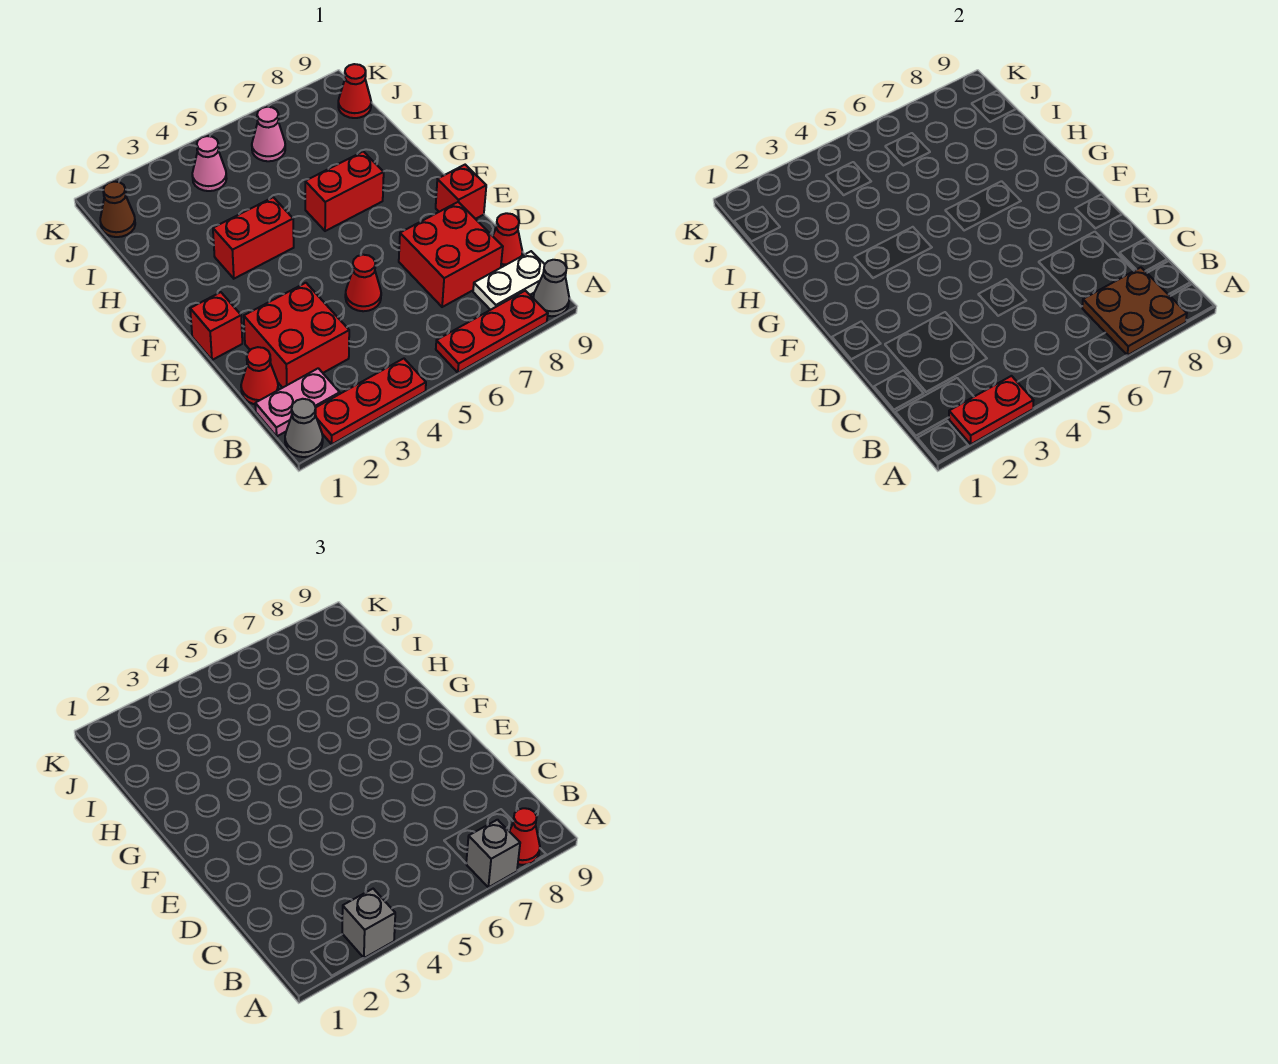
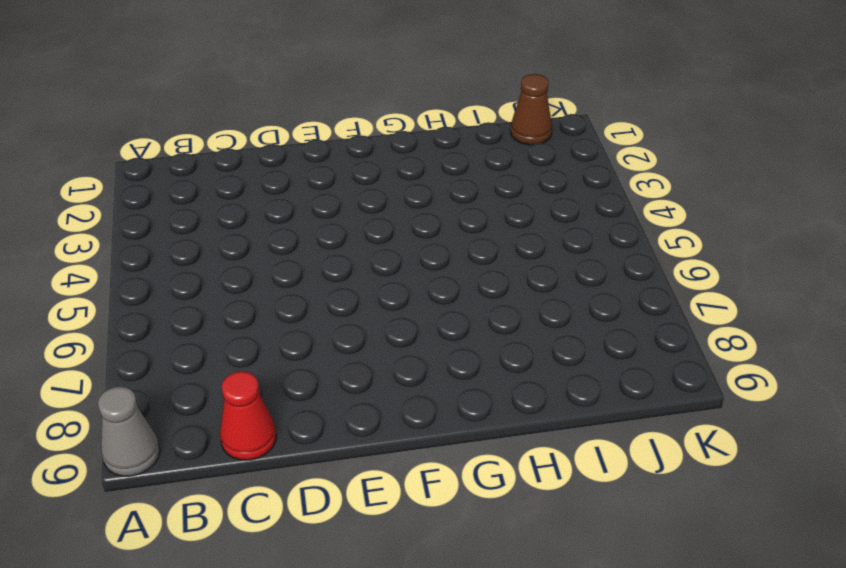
none -> grey cone A1 level 1
none -> red plate A2:A4 level 1
none -> red plate A6:A8 level 1

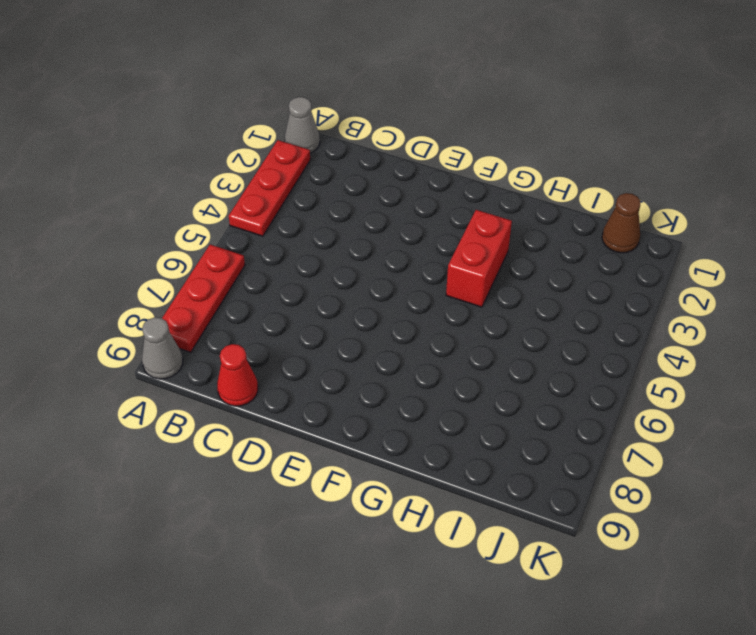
none -> pink plate B1:B2 level 1
none -> white plate B8:B9 level 1
none -> red cone C1 level 1

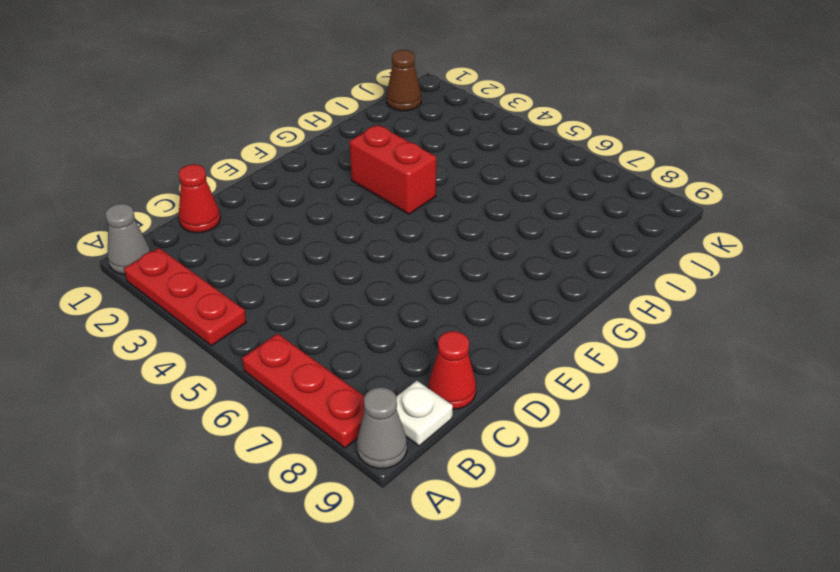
white plate B9 level 1 -> white plate B8:B9 level 1
none -> pink plate B1:B2 level 1
none -> red brick C2:D3 level 1
none -> red brick C7:D8 level 1

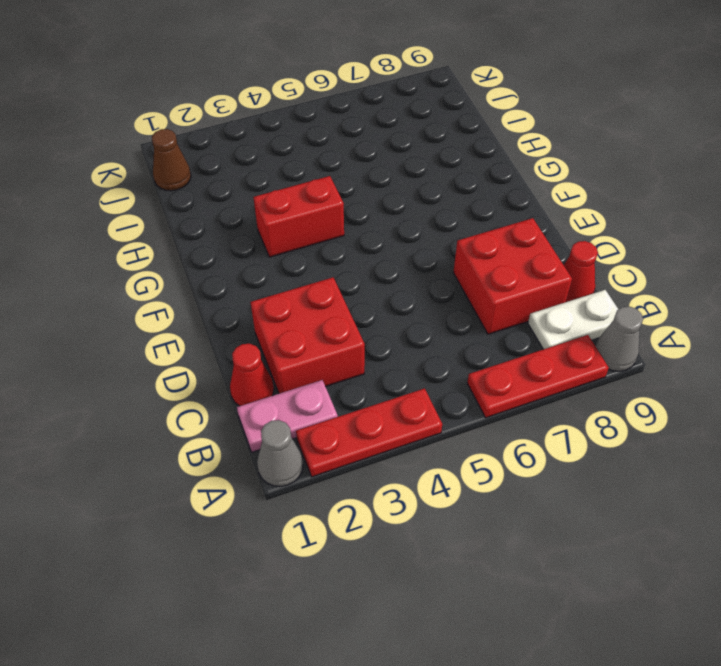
none -> red cone D5 level 1
none -> red brick E1 level 1
none -> red brick E9 level 1

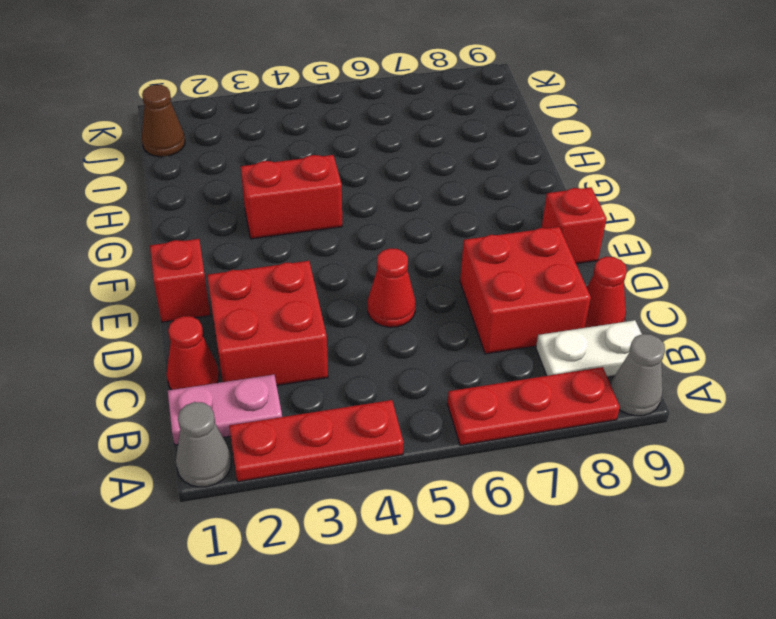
none -> red brick G6:G7 level 1
none -> pink cone J4 level 1
none -> pink cone J6 level 1

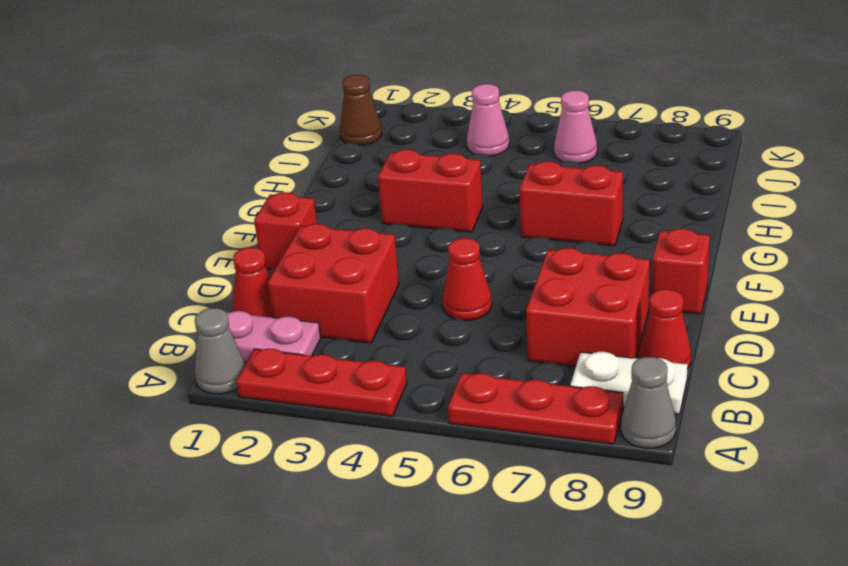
none -> red cone J9 level 1
none -> red plate A2:A3 level 2
none -> brown plate A7:B8 level 2

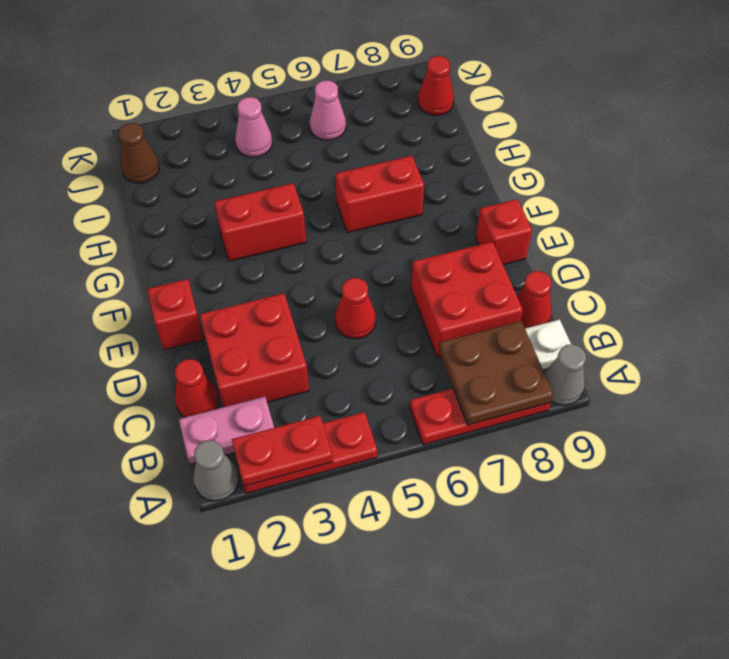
none -> grey brick A3 level 3
none -> grey brick A7 level 3
none -> red cone A8 level 3

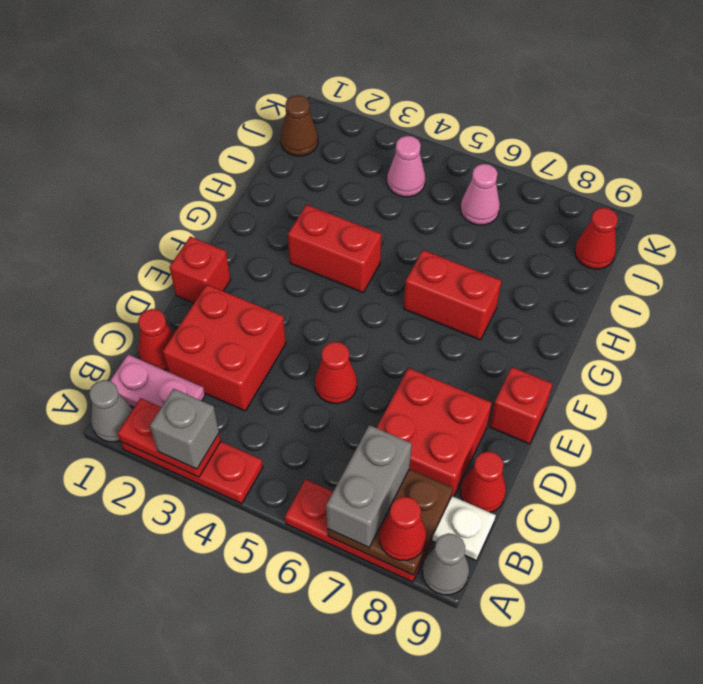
grey brick A7:B7 level 3 -> grey brick A7 level 3

